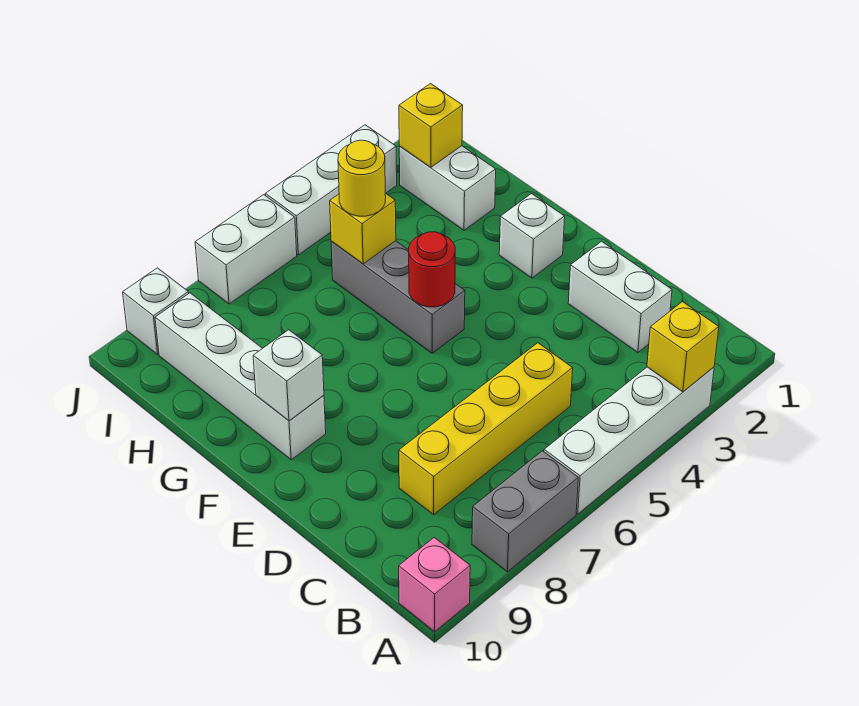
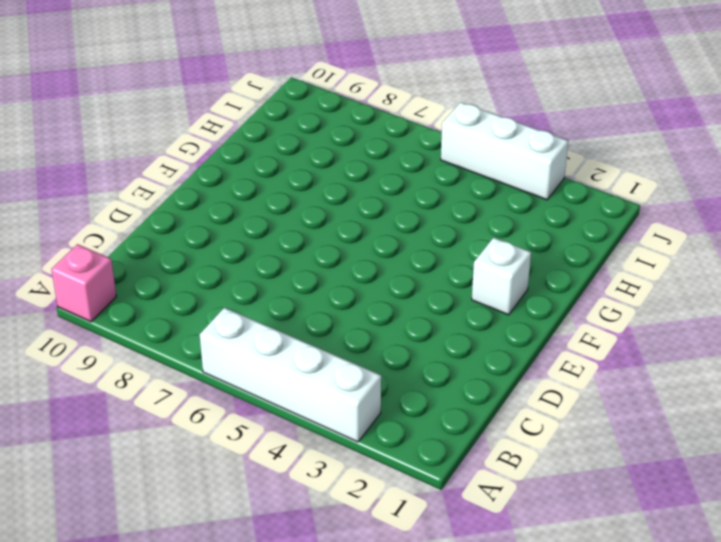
none -> grey brick A7:A8 level 1
none -> white brick C2:D2 level 1
none -> yellow brick C5:C8 level 1

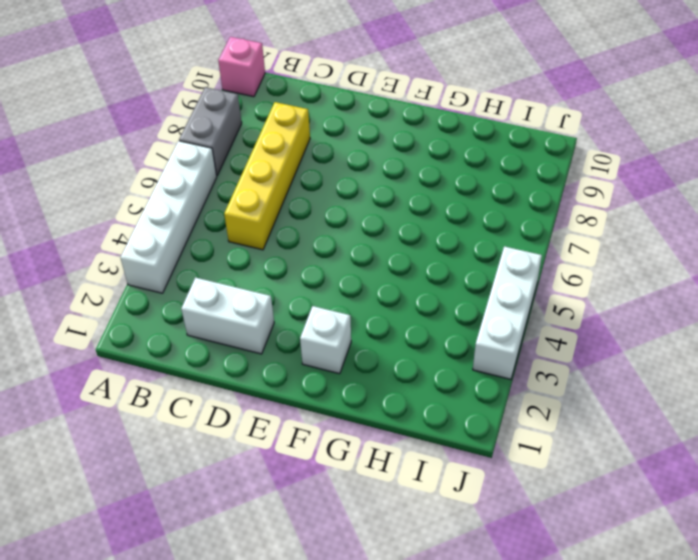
none -> grey brick F5:H5 level 1
none -> white brick F9:I9 level 1
none -> white brick H2:I2 level 1

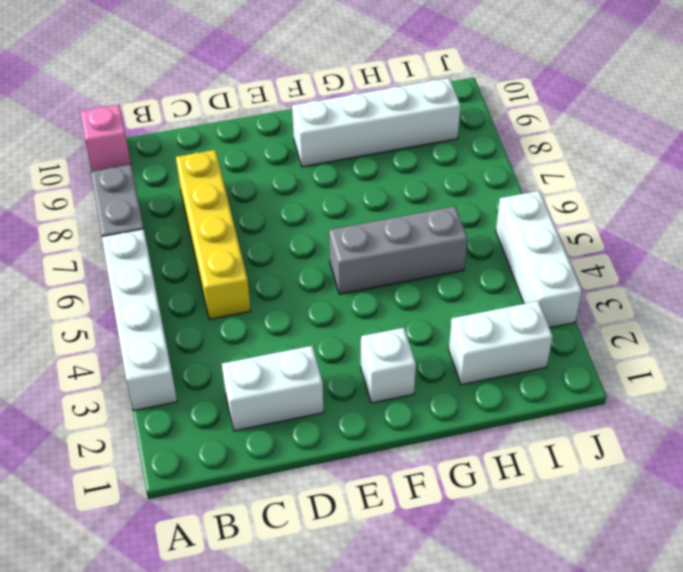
none -> white brick J6:J7 level 1
none -> white brick J9 level 1
none -> yellow brick A3 level 2

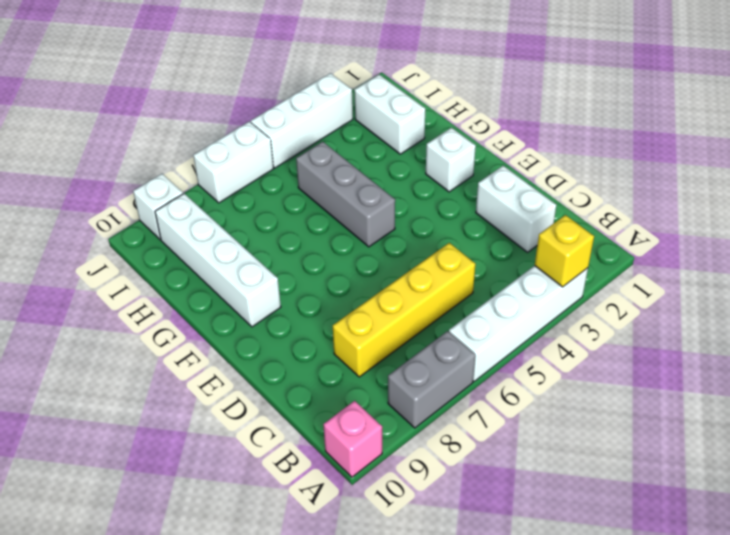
none -> red round brick F5 level 2
none -> white brick F9 level 2
none -> yellow brick H5 level 2

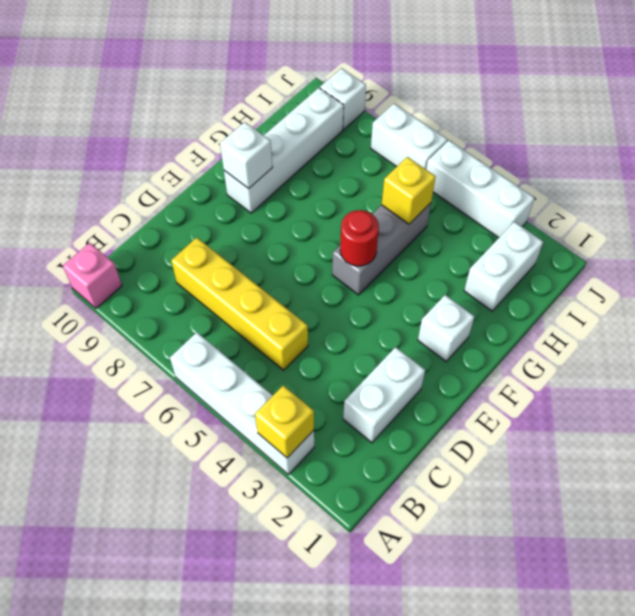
none -> grey brick A7:A8 level 1
none -> yellow brick I2 level 2
none -> yellow round brick H5 level 3

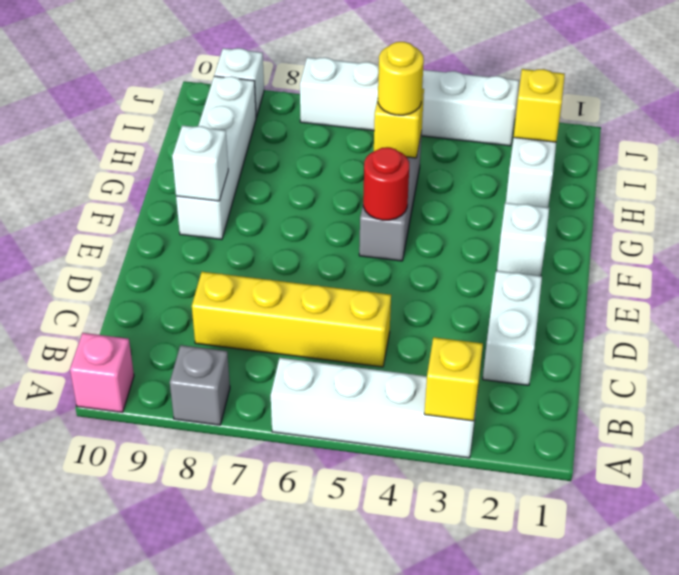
grey brick A8 level 1 -> grey brick A7:A8 level 1

